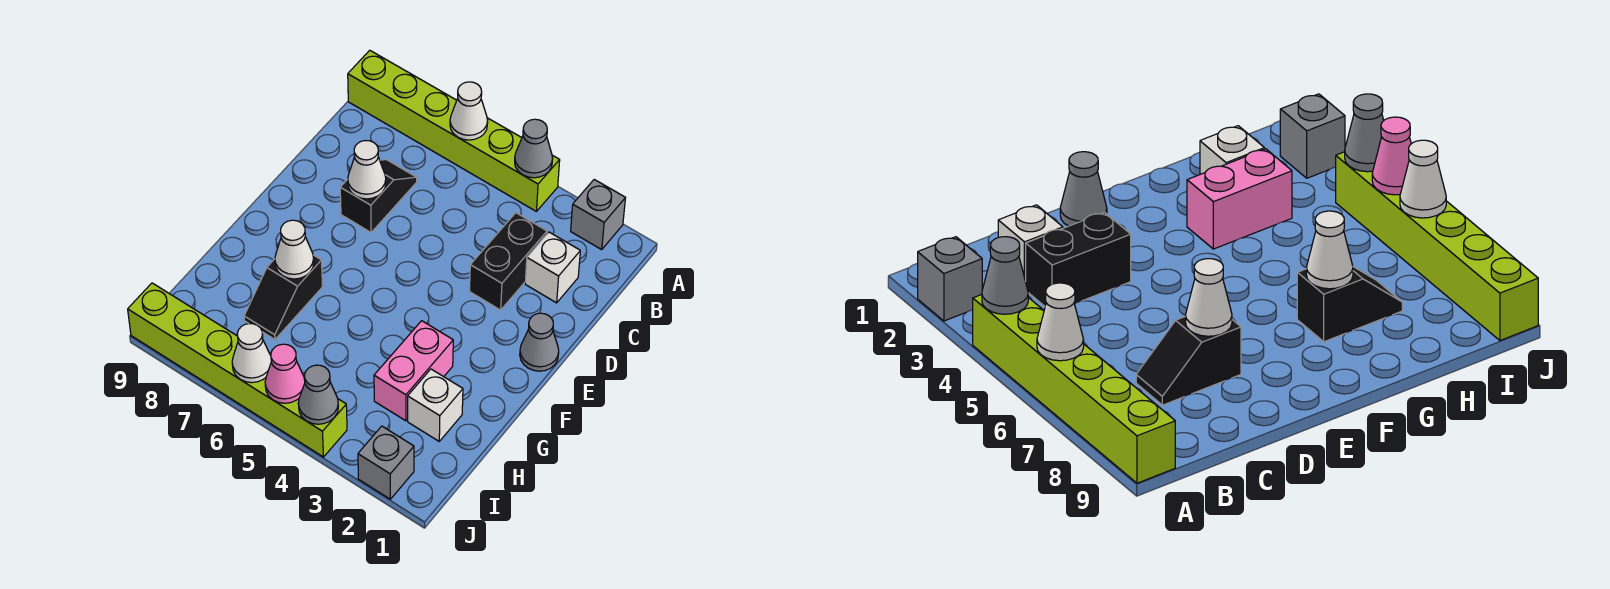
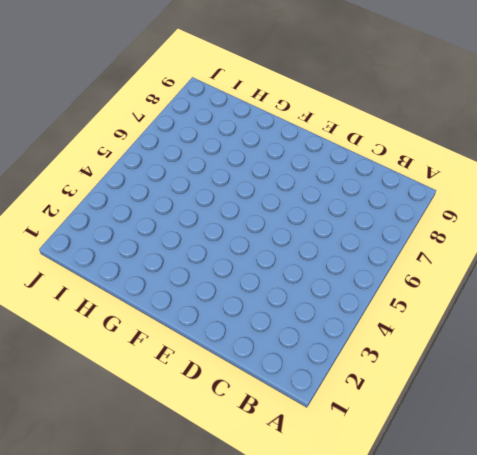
none -> grey brick A2 level 1
none -> lime brick A4:A9 level 1
none -> white brick C2 level 1

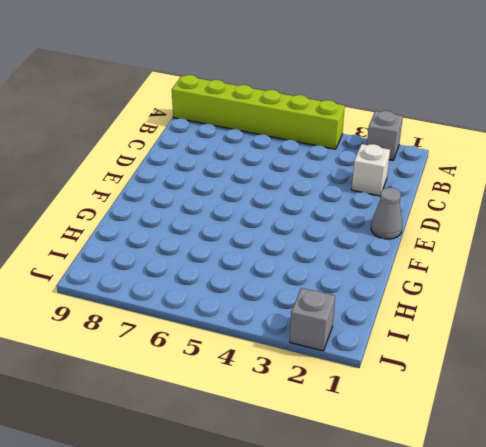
none -> black brick C3:D3 level 1
none -> black slope C7:D7 level 1 top D
none -> pink brick G3:H3 level 1

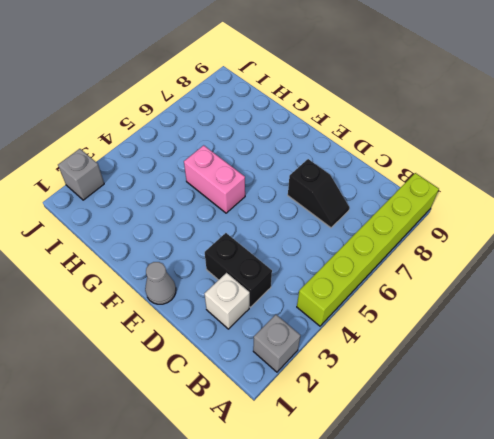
pink brick F5:G5 level 1 -> pink brick G3:H3 level 1
none -> black slope G7:H7 level 1 top G
none -> white brick H2 level 1
none -> lime brick J4:J9 level 1

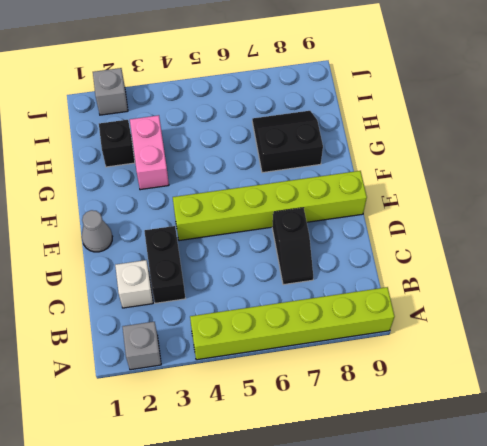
lime brick E4:E9 level 1 -> lime brick J4:J9 level 1
black slope G7:H8 level 1 top G -> black slope G7:H7 level 1 top G
black brick H2 level 1 -> white brick H2 level 1
none -> grey cone A4 level 2
none -> white cone A6 level 2
none -> white cone D7 level 2

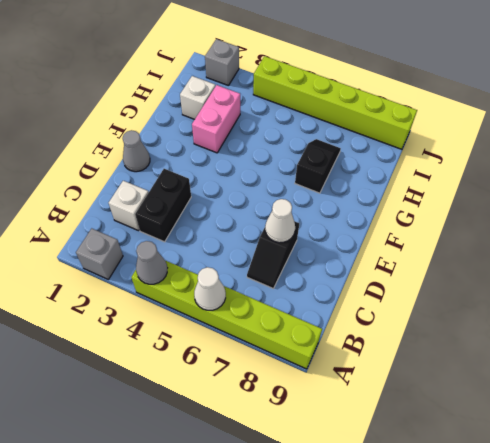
none -> white cone G7 level 2
none -> grey cone J4 level 2
none -> pink cone J5 level 2

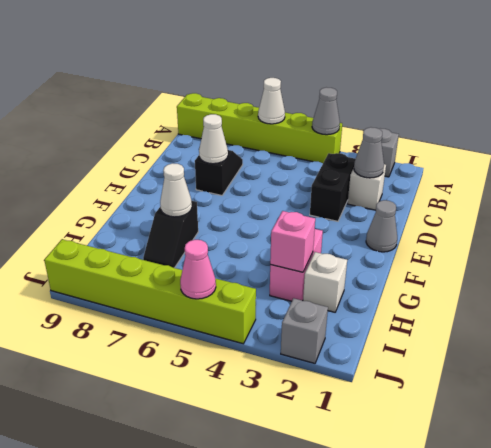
grey cone C2 level 2 -> grey cone J4 level 2
pink brick H3 level 2 -> none
none -> white cone J6 level 2

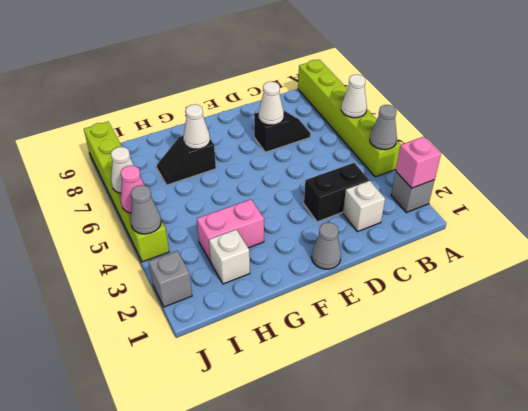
pink brick A2 level 2 -> none

